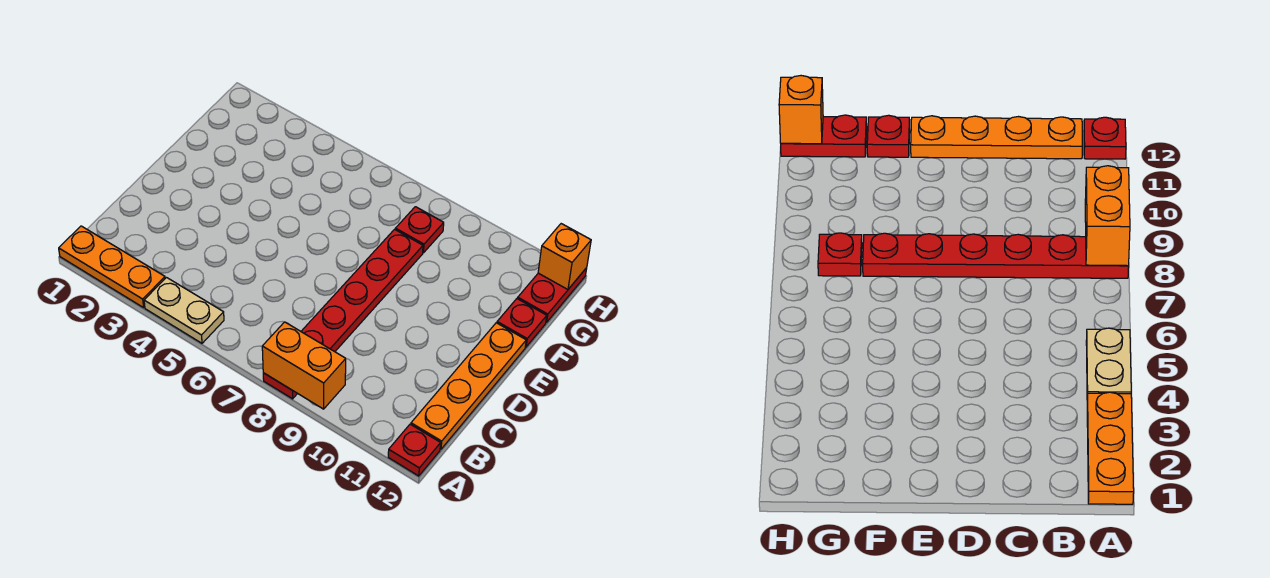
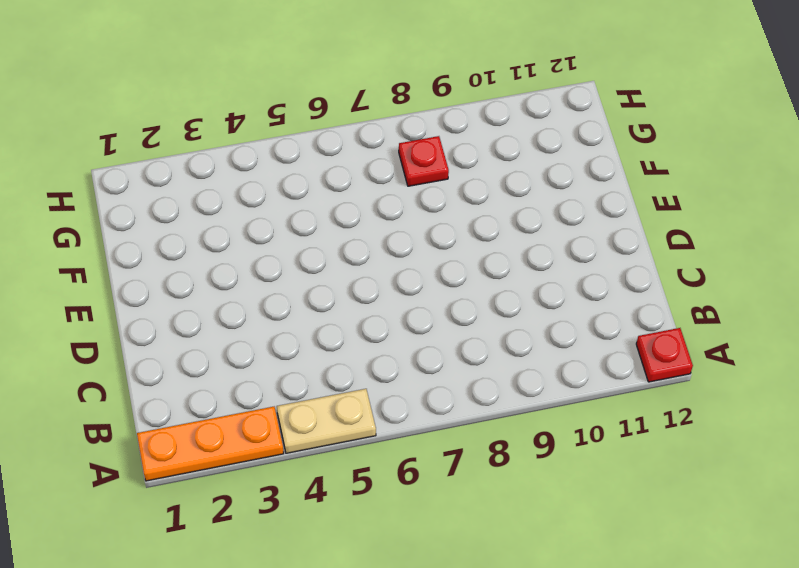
none -> red plate A8:F8 level 1
none -> orange plate B12:E12 level 1

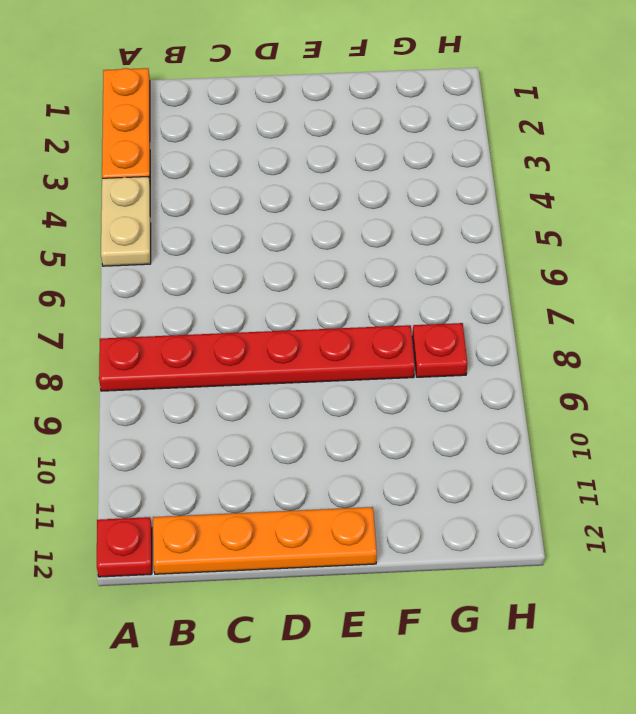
none -> red plate F12 level 1
none -> red plate G12:H12 level 1

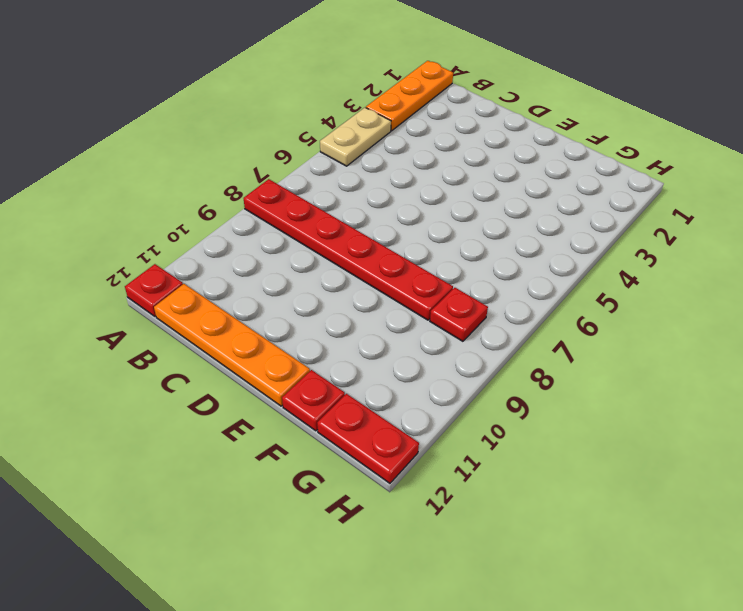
none -> orange brick A8:A9 level 2
none -> orange brick H12 level 2

